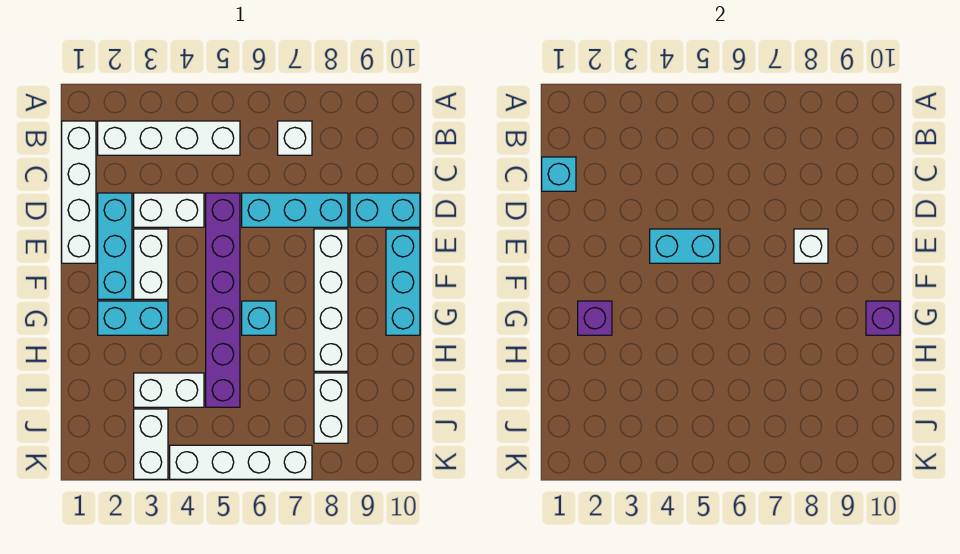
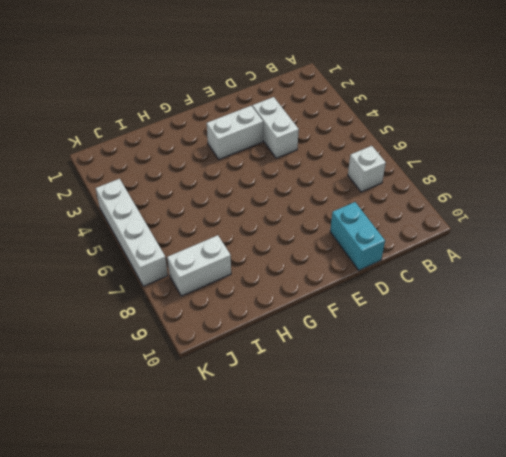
none -> white brick B1:E1 level 1
none -> white brick B2:B5 level 1
none -> cyan brick D2:F2 level 1

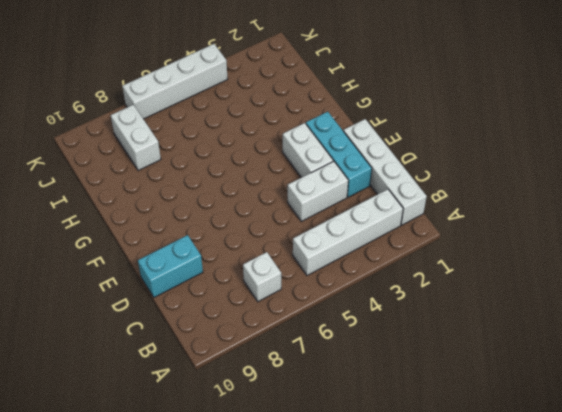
none -> purple brick D5:I5 level 1
none -> cyan brick D6:D8 level 1
none -> white brick E8:H8 level 1

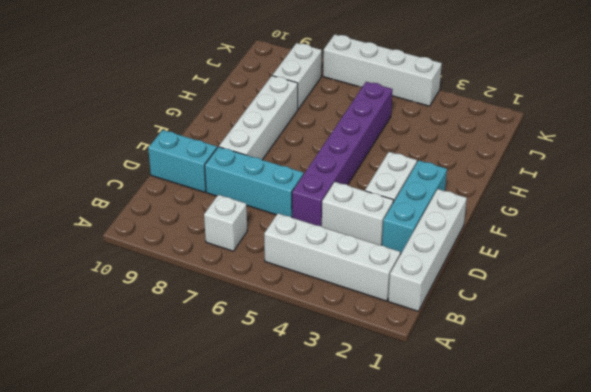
none -> cyan brick E10:G10 level 1
none -> cyan brick G2:G3 level 1
none -> cyan brick G6 level 1

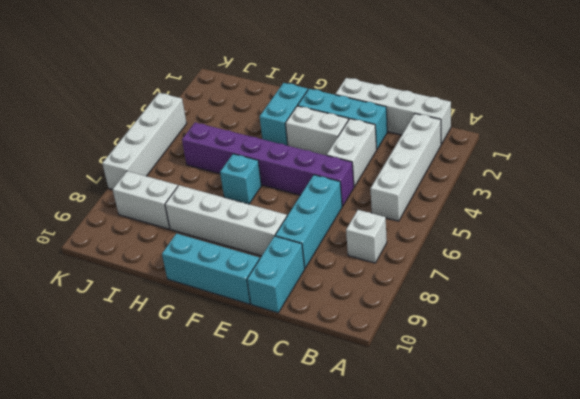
none -> white brick I3:I4 level 1
none -> white brick J3:K3 level 1
none -> cyan brick C1 level 2

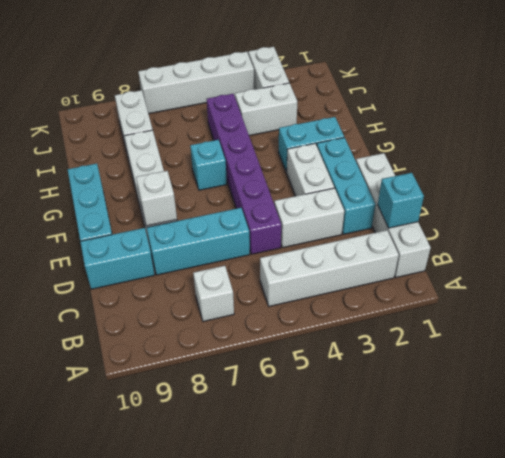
none -> cyan brick E4:E5 level 2
none -> purple brick G2 level 2
none -> purple brick G10 level 2

